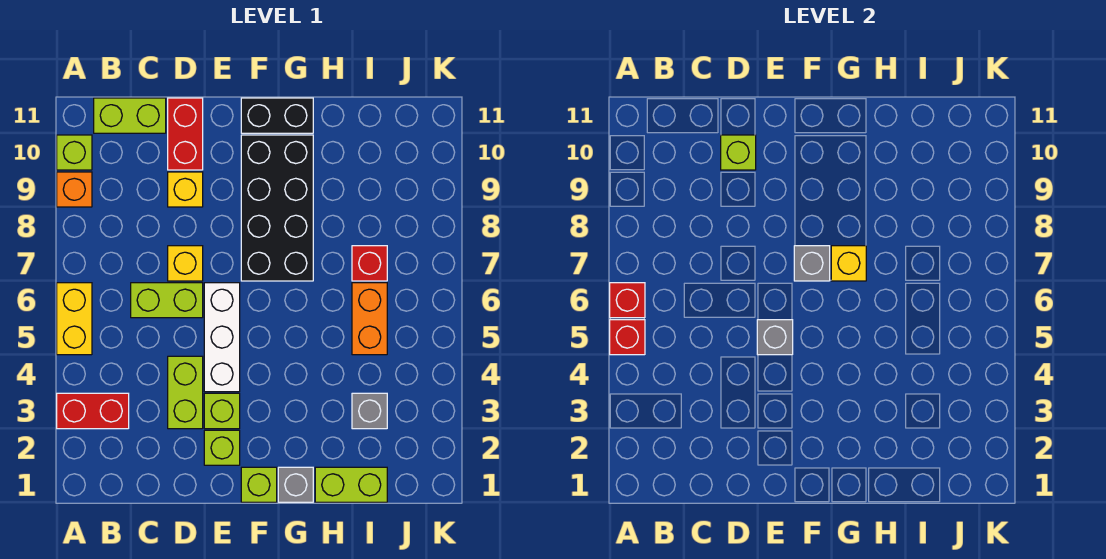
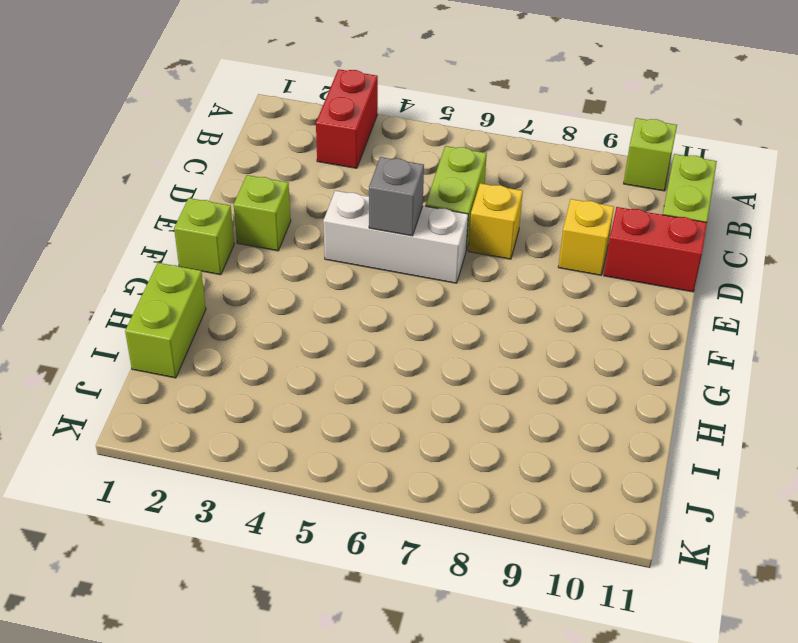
none -> yellow brick A5:A6 level 1
none -> orange brick A9 level 1
none -> lime brick D3:D4 level 1

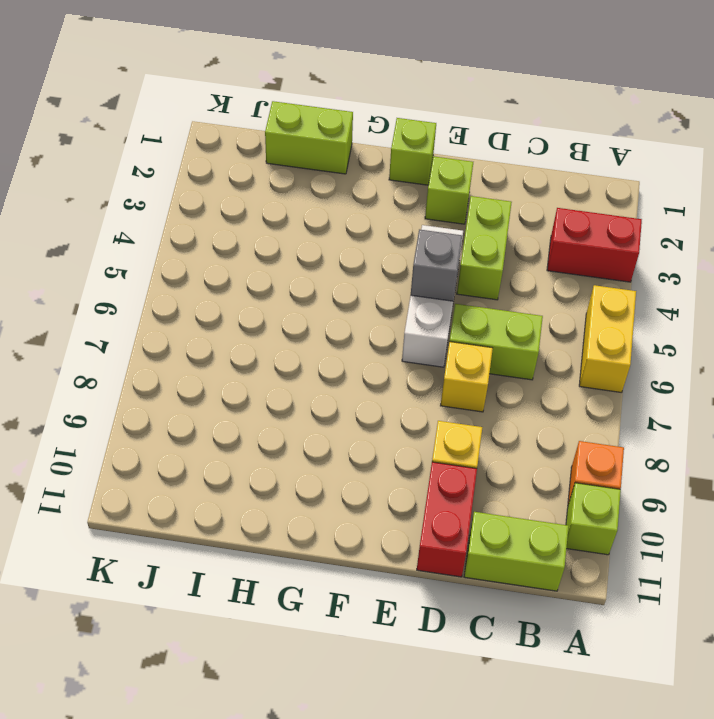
none -> lime brick E3 level 1
none -> black brick F7:G10 level 1
none -> black brick F11:G11 level 1

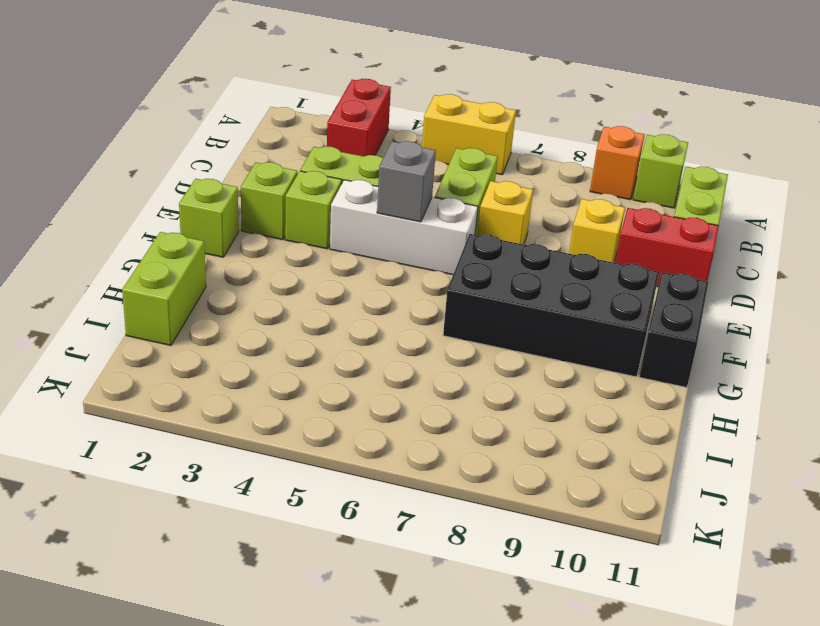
none -> grey brick G1 level 1
none -> grey brick I3 level 1
none -> orange brick I5:I6 level 1

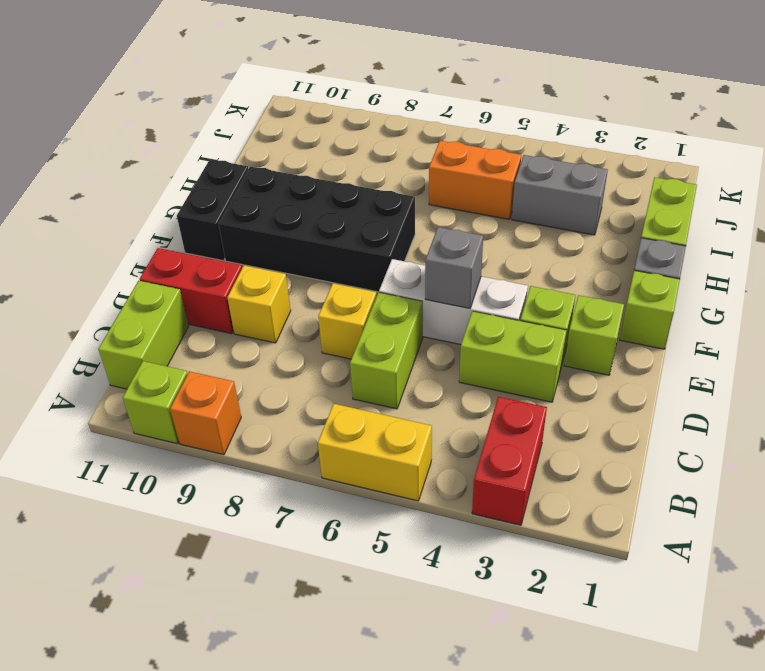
grey brick I3:I4 level 1 -> grey brick I3 level 1
none -> red brick I7 level 1
none -> red brick A5 level 2
none -> red brick A6 level 2

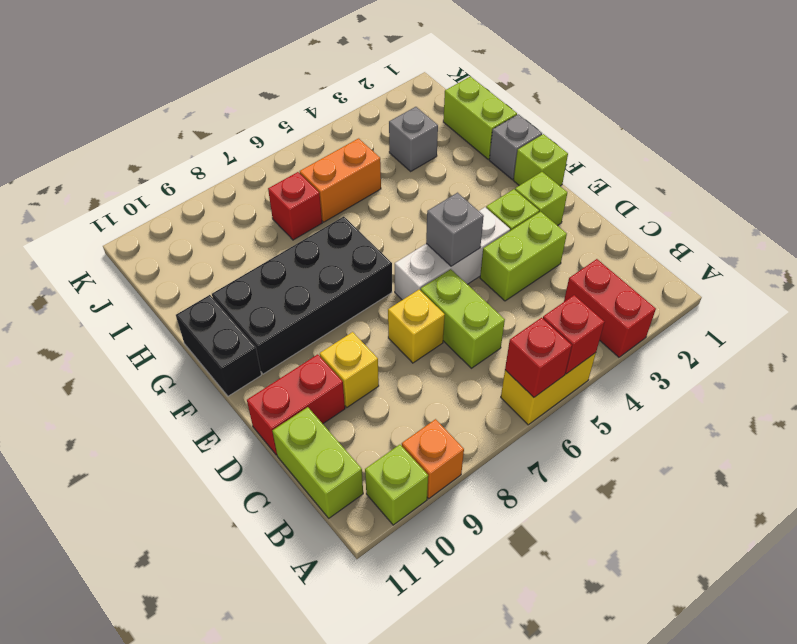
none -> lime brick D10 level 2
none -> grey brick F7 level 2
none -> yellow brick G7 level 2

